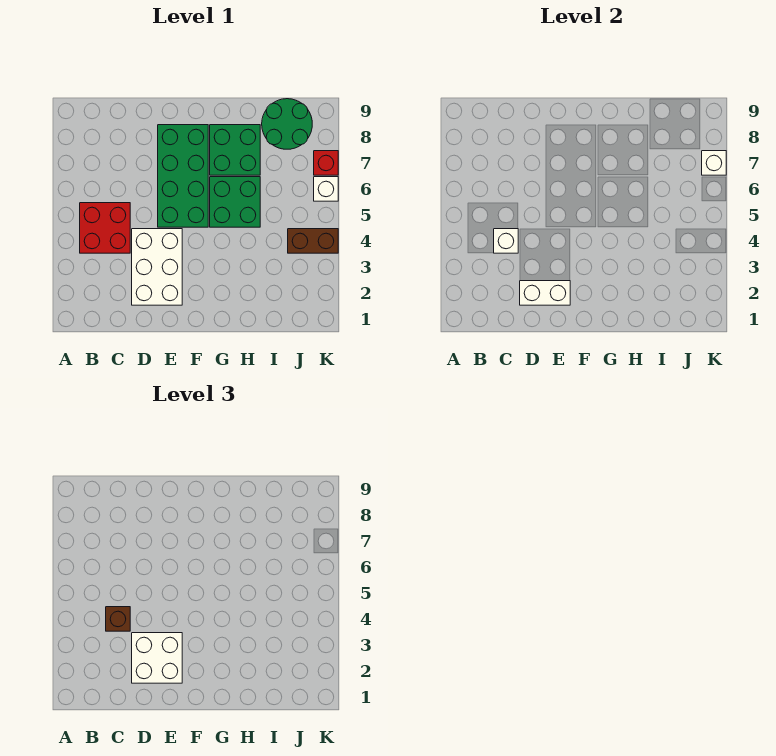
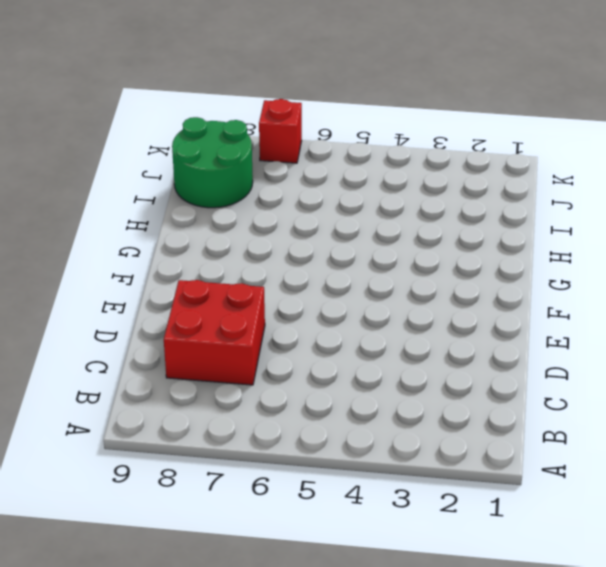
red brick C7:D8 level 1 -> red brick B4:C5 level 1
none -> white brick D2:E4 level 1
none -> green brick E5:F8 level 1
none -> green brick G5:H6 level 1

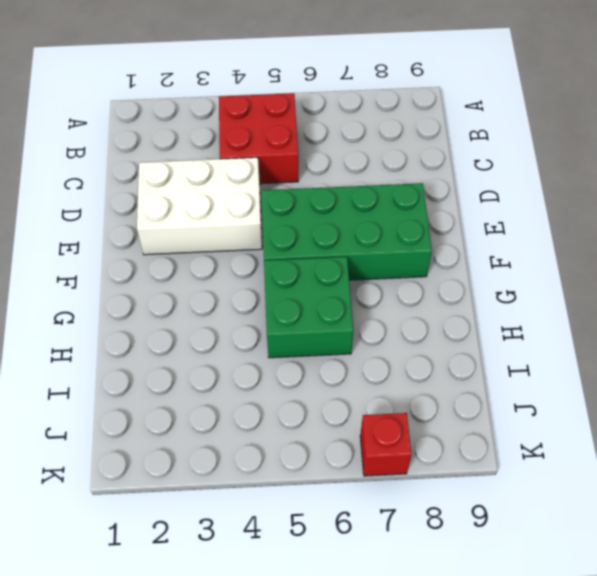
none -> green brick G7:H8 level 1
none -> green round brick I8:J9 level 1
none -> brown brick J4:K4 level 1

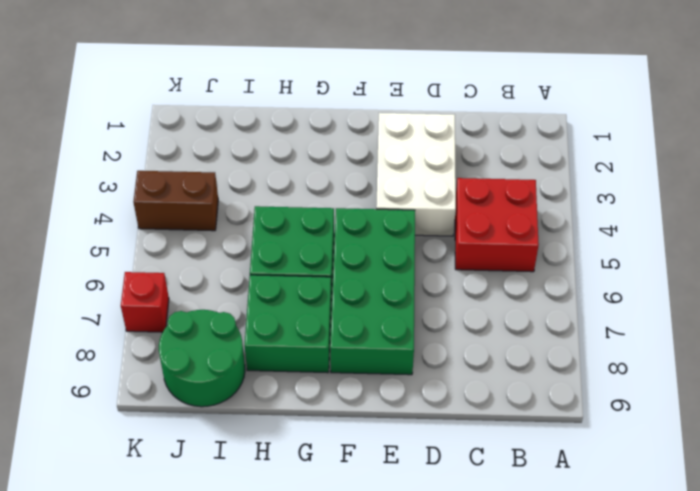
none -> white brick K6 level 1
none -> white brick C4 level 2
none -> white brick D2:E2 level 2

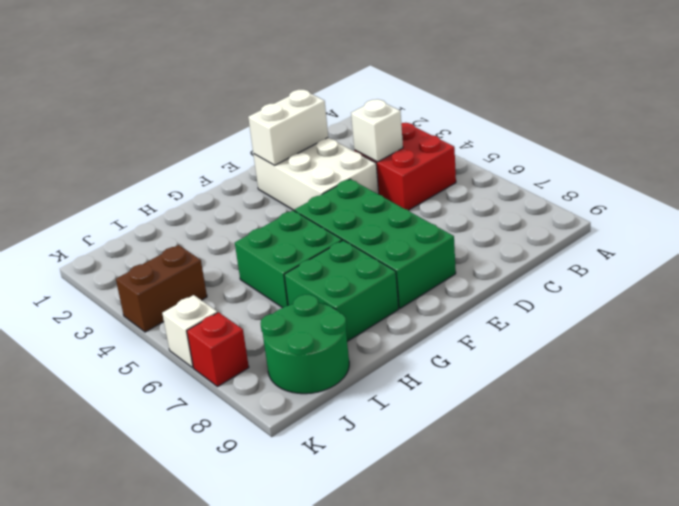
none -> white brick K7 level 2
none -> brown brick C4 level 3
none -> white brick D2:E3 level 3

